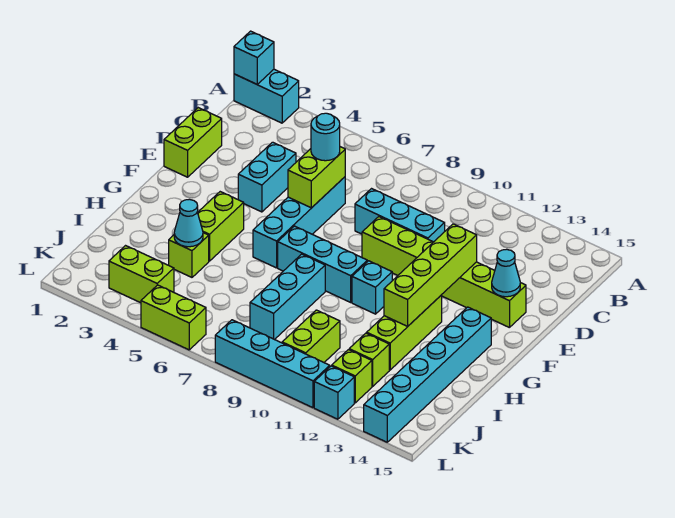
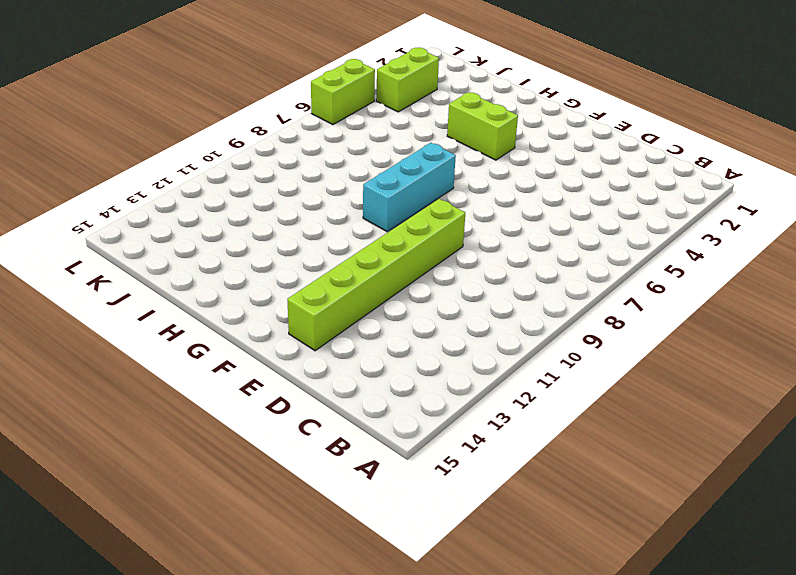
none -> cyan brick A1:A2 level 1
none -> lime brick D1:E1 level 1
none -> cyan brick D4:E4 level 1

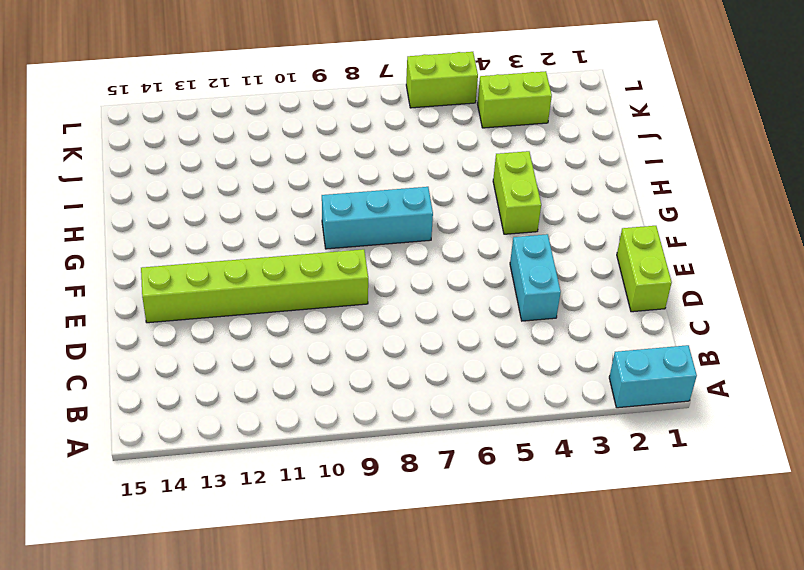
none -> cyan brick D6:G6 level 1
none -> cyan brick D8:D10 level 1
none -> cyan brick G10 level 1

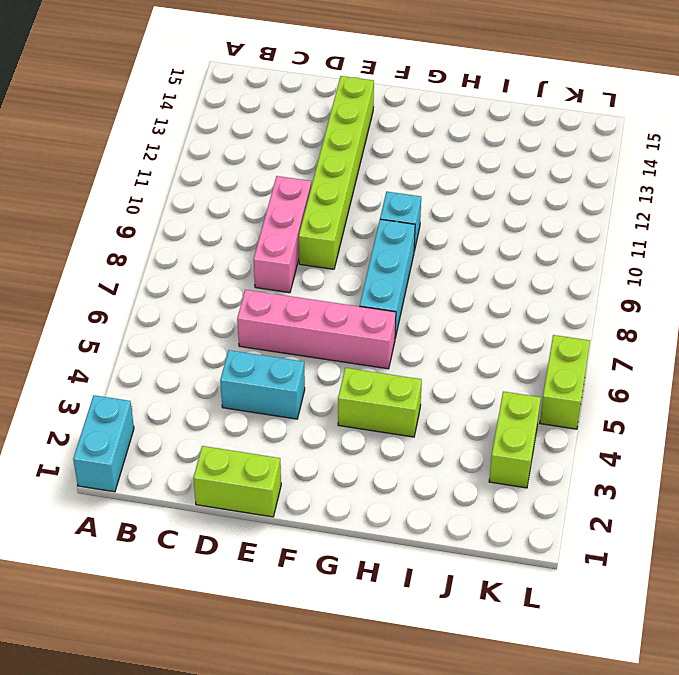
pink brick D6:G6 level 1 -> cyan brick D6:G6 level 1
pink brick D8:D10 level 1 -> cyan brick D8:D10 level 1
none -> lime brick G12:I12 level 1
none -> cyan brick G14:L14 level 1
none -> cyan brick H8:J8 level 1

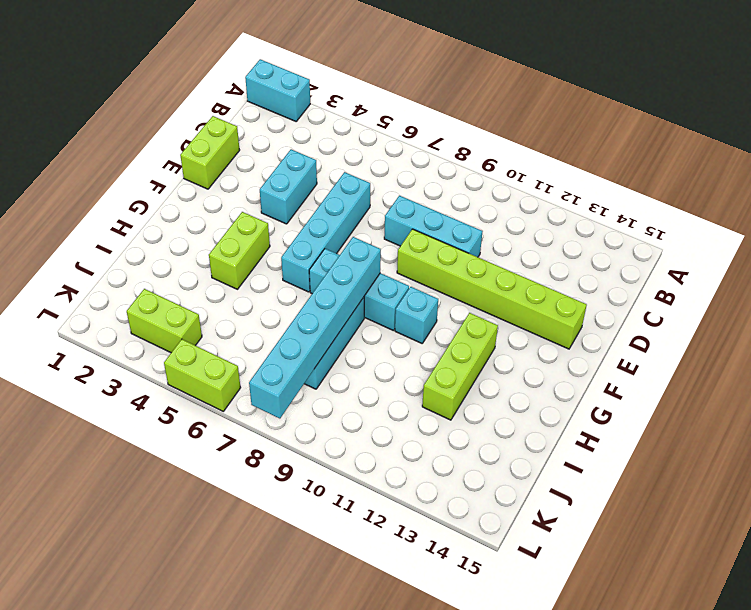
cyan brick G8:L8 level 2 -> cyan brick G14:L14 level 1
none -> lime brick I4 level 1
none -> lime brick J10:K10 level 1
none -> lime brick J12 level 1

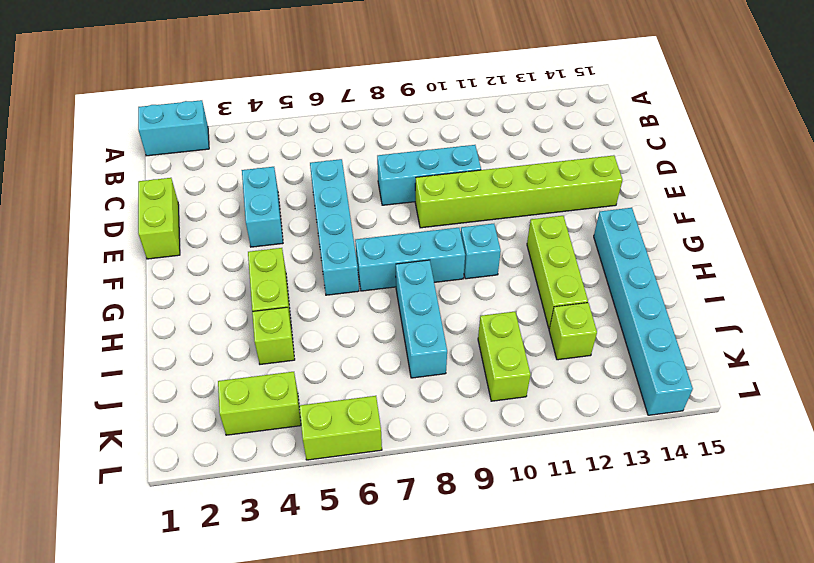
none -> lime brick K12 level 1
none -> cyan brick L8:L11 level 1
none -> cyan brick L12 level 1

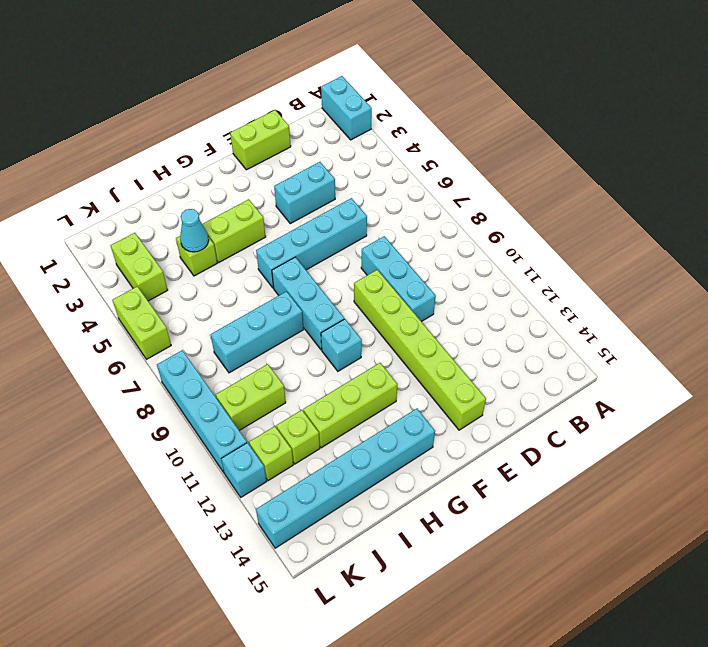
none -> cyan brick A1 level 2
none -> lime brick D6:E6 level 2
none -> lime brick E12:H12 level 2

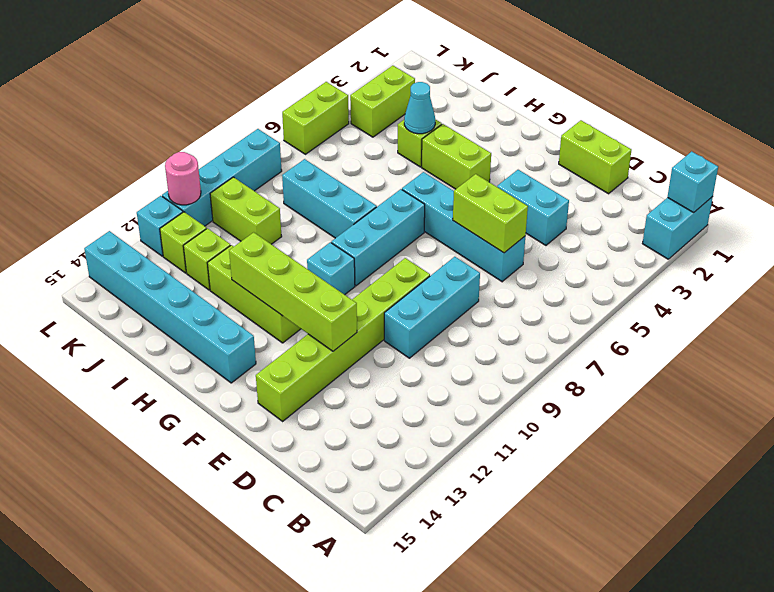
pink round brick L11 level 2 -> none
none -> cyan cone E14 level 2
none -> cyan round brick D6 level 3

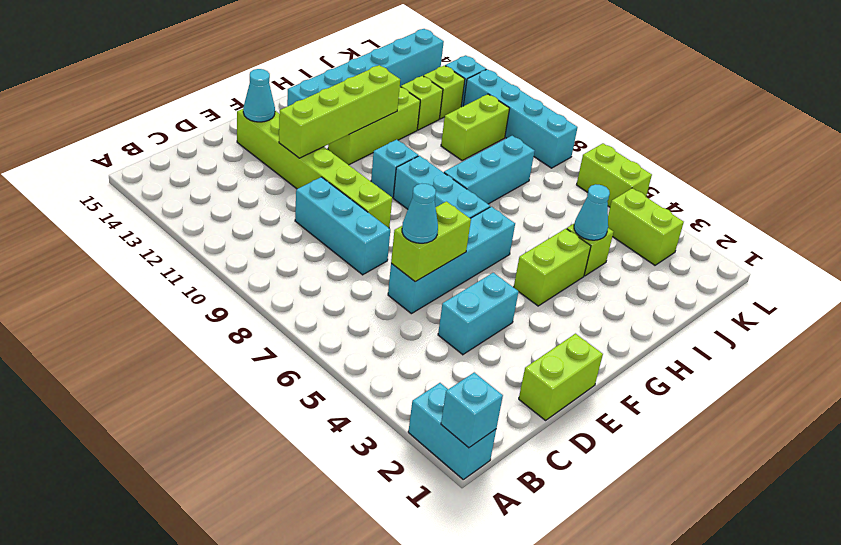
cyan cone D6 level 3 -> cyan round brick D6 level 3

